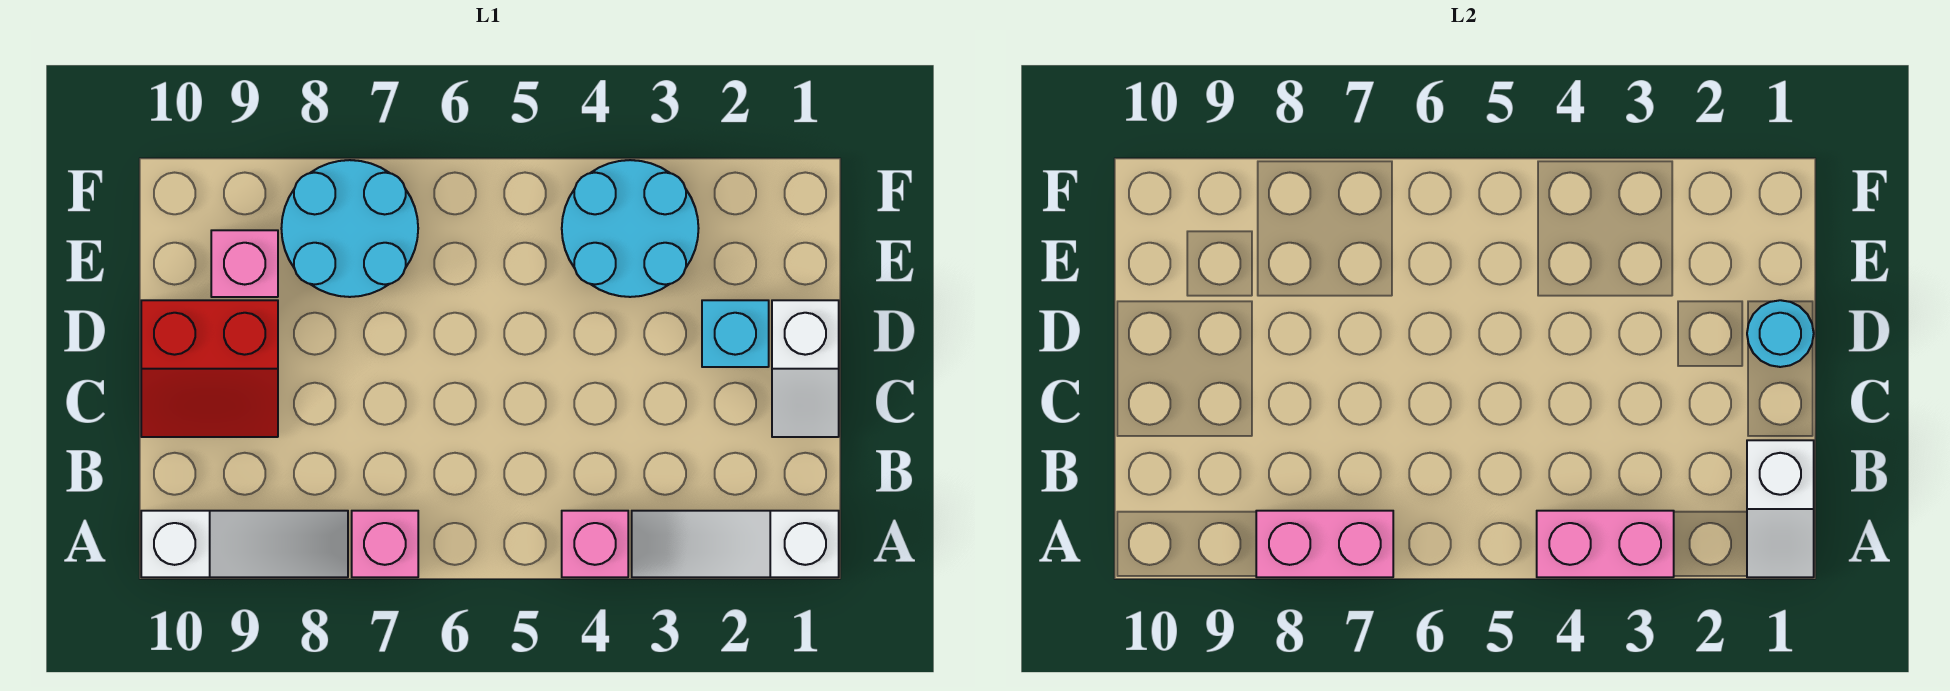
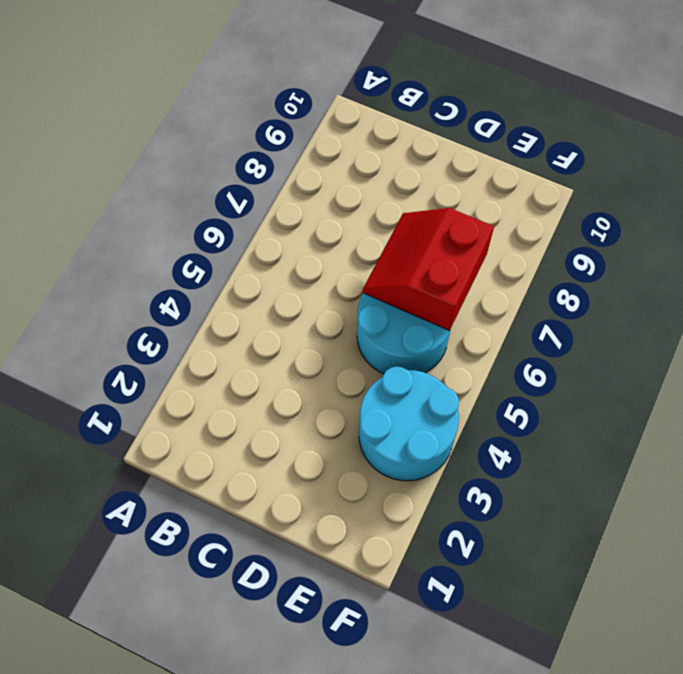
cyan round brick D5:E6 level 1 -> cyan round brick E7:F8 level 1
red slope D6:E7 level 2 top E -> red slope C9:D10 level 1 top D
none -> white slope A1:A3 level 1 top 1
none -> pink brick A4 level 1
none -> pink brick A7 level 1

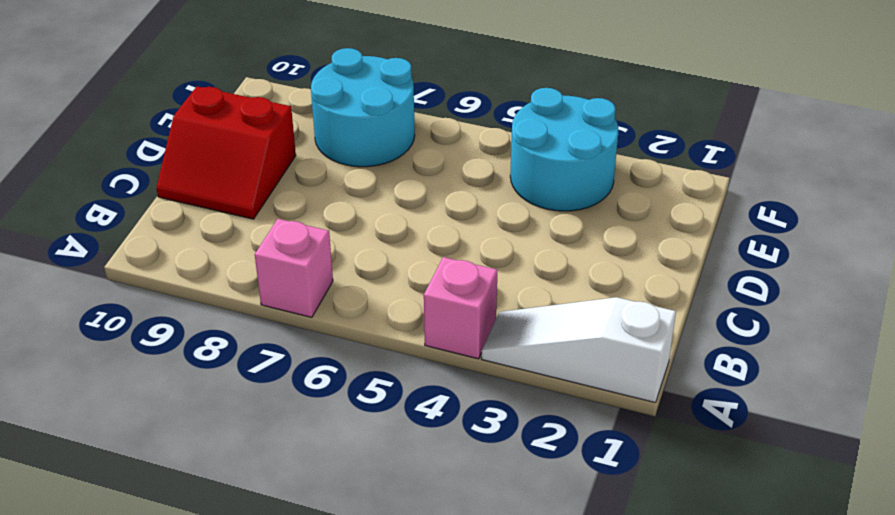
none -> white slope A8:A10 level 1 top 10
none -> white slope C1:D1 level 1 top D
none -> cyan brick D2 level 1

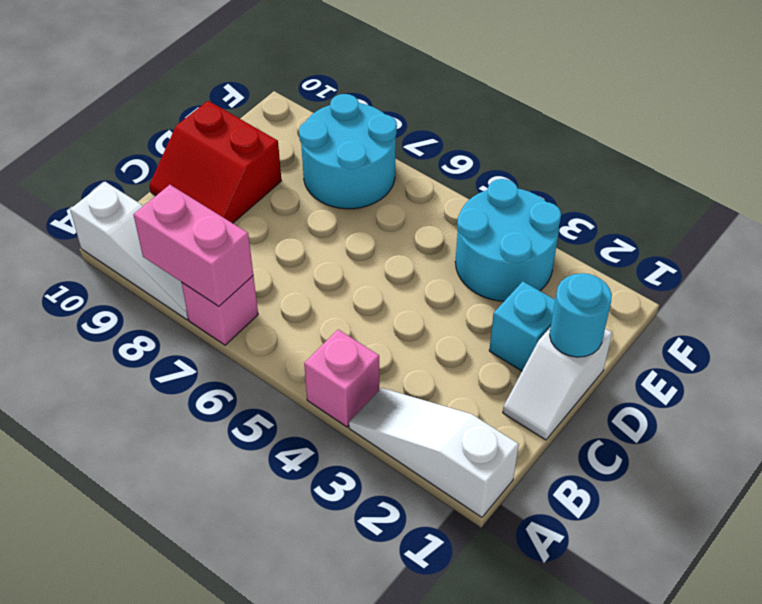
none -> pink brick E9 level 1
none -> white slope A1:B1 level 2 top B
none -> pink brick A3:A4 level 2

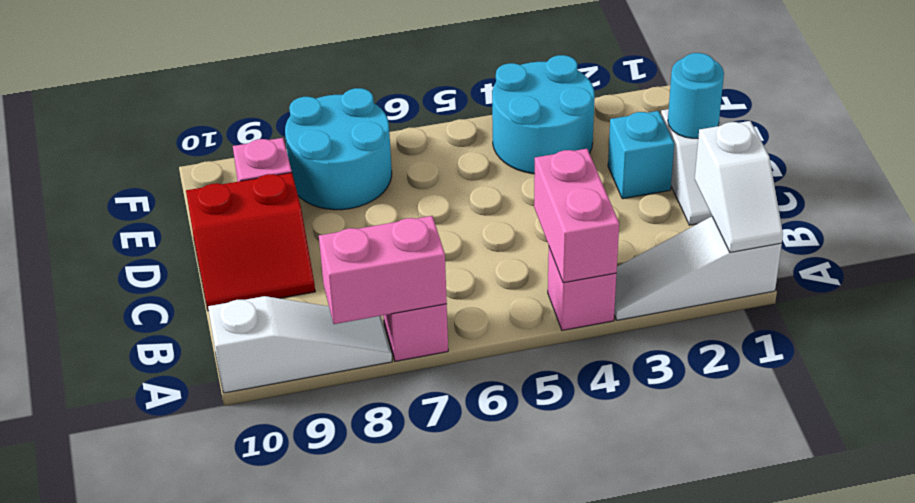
pink brick A4:B4 level 2 -> pink brick A3:A4 level 2

